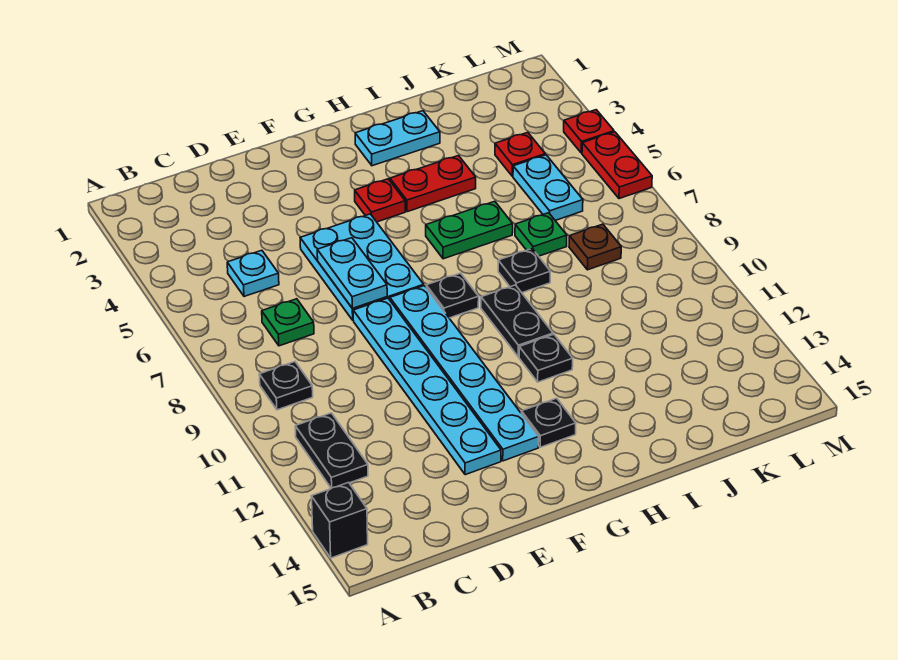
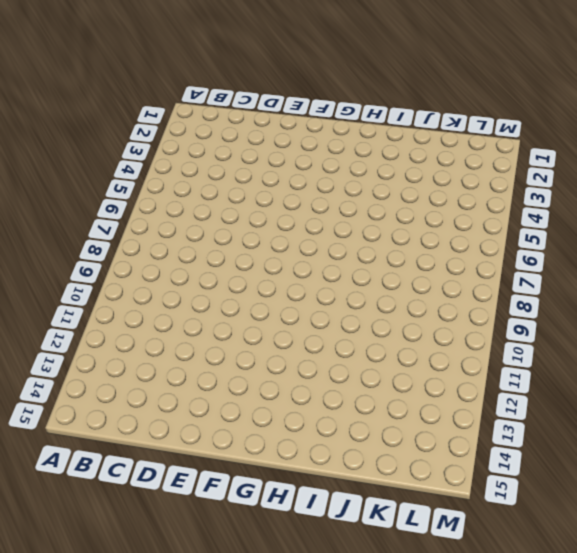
none -> black brick A14 level 1
none -> black plate B9 level 1
none -> black plate B11:B12 level 1

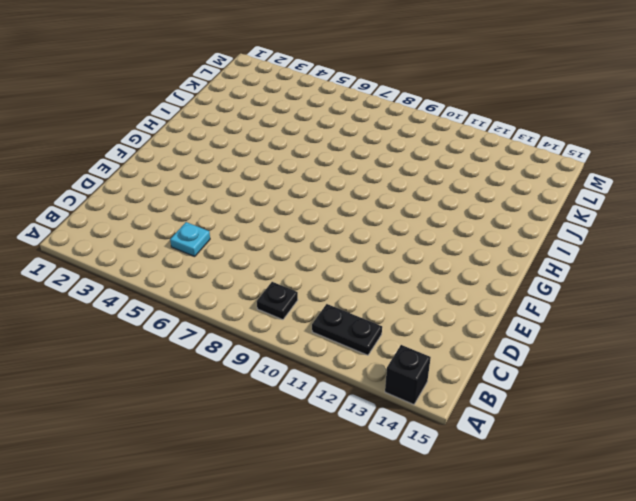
none -> green plate C7 level 1
none -> cyan plate E5:F7 level 1
none -> cyan plate E8:E13 level 1

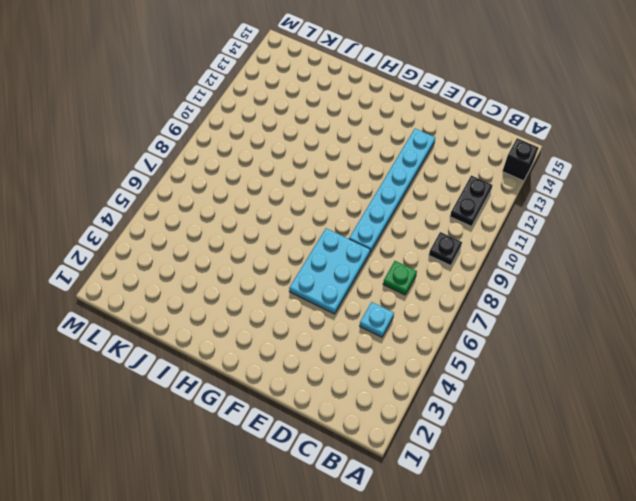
none -> cyan plate F8:F13 level 1
none -> red plate G4 level 1
none -> black plate G8 level 1

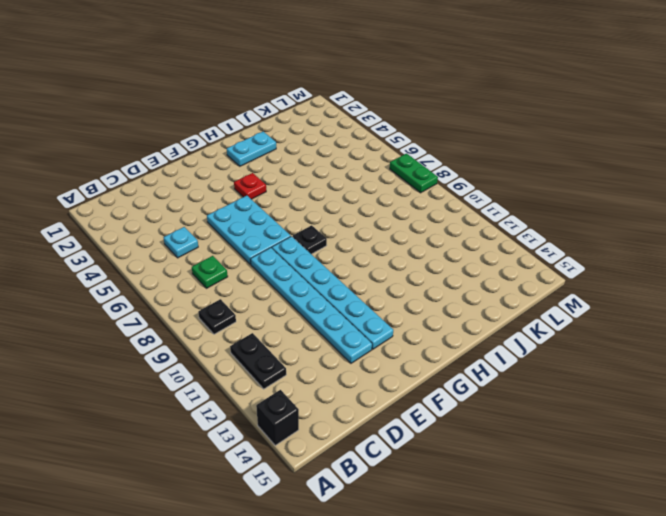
green plate M7:M8 level 1 -> green plate H6:I6 level 1
none -> black plate G13 level 1
none -> red plate H4:I4 level 1
none -> black plate H9:H10 level 1

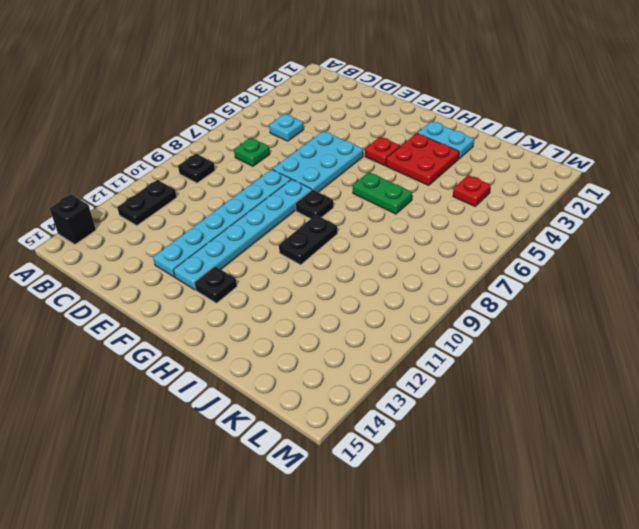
red plate H3:I4 level 1 -> red plate H4:I4 level 1
none -> black plate H11 level 1
none -> black plate I8 level 1
none -> green plate J7 level 1

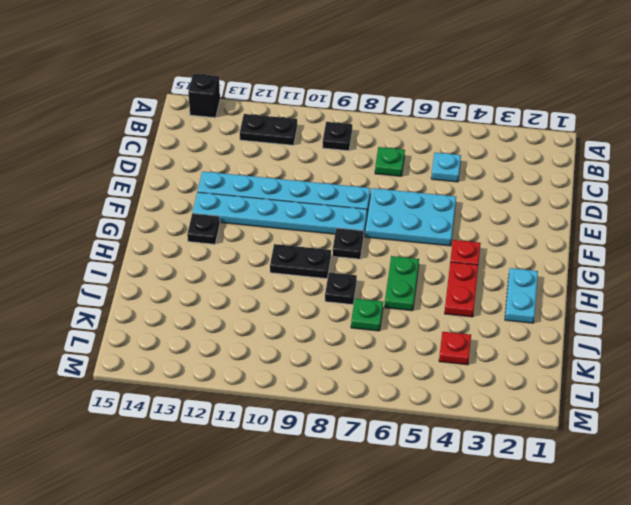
none -> black plate H11 level 1
none -> cyan plate K5:K6 level 1
none -> brown plate K8 level 1

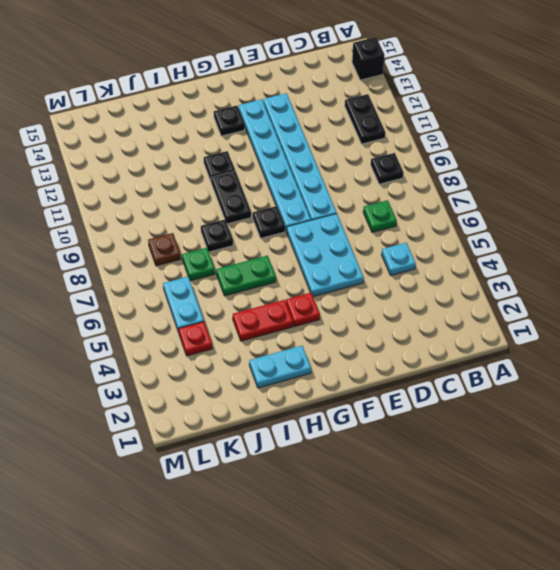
none -> red plate M4 level 1
none -> red plate M5:M6 level 1
none -> cyan plate E6:E7 level 2

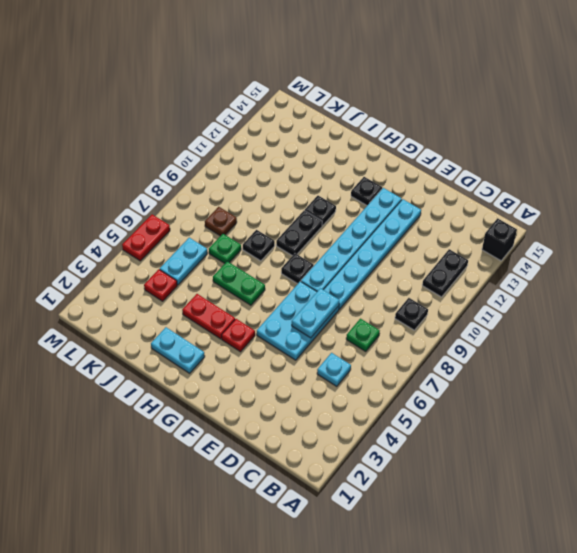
none -> red plate M4 level 1

